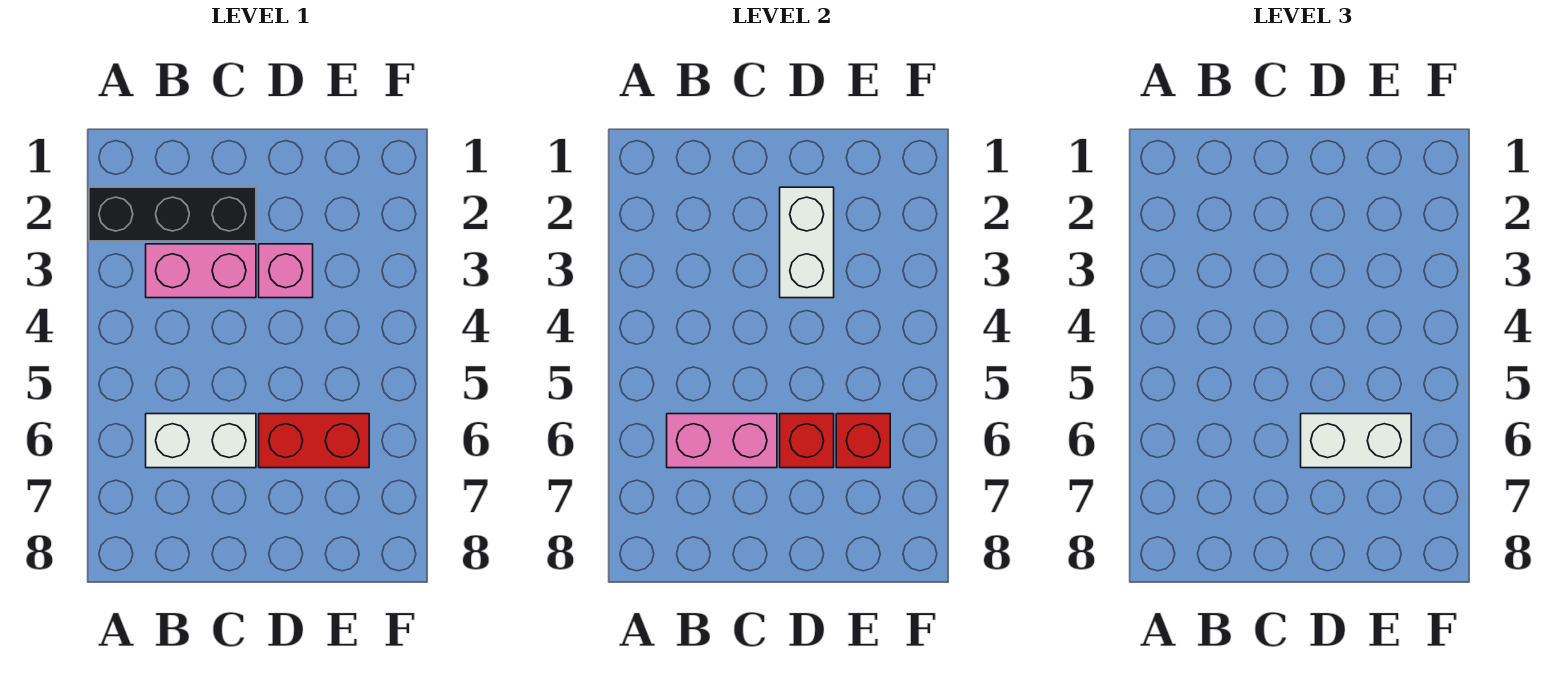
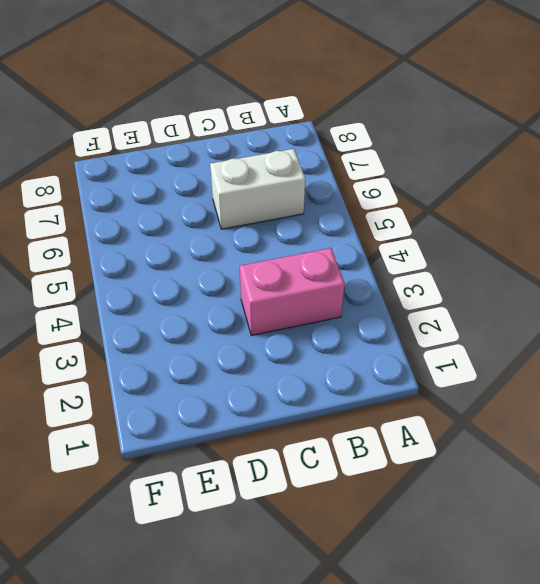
none -> black brick A2:C2 level 1
none -> pink brick D3 level 1

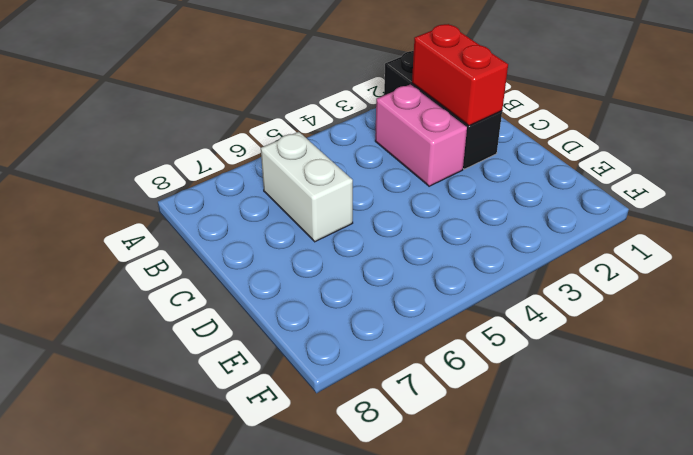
red brick B2:C2 level 2 -> red brick D6:E6 level 1
none -> pink brick D3 level 1
none -> pink brick B6:C6 level 2

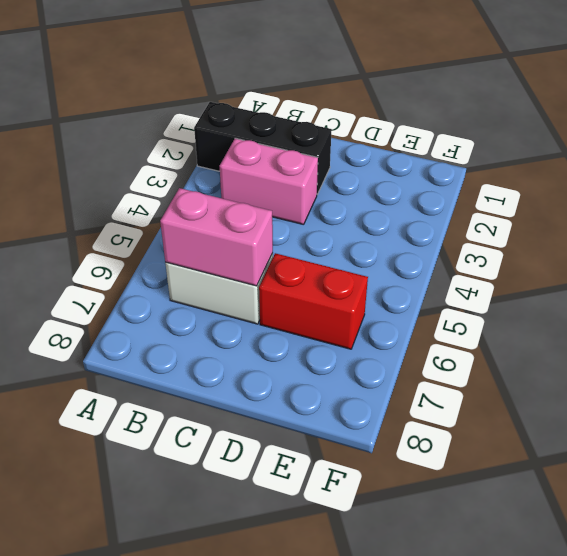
none -> pink brick D3 level 1
none -> white brick D2:D3 level 2

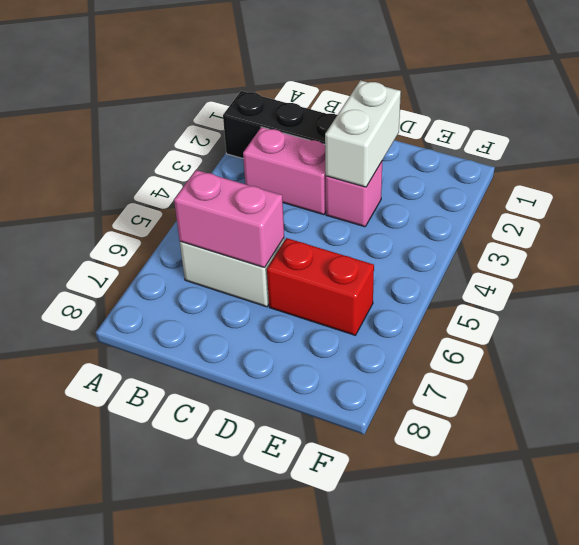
none -> red brick D6 level 2
none -> red brick E6 level 2

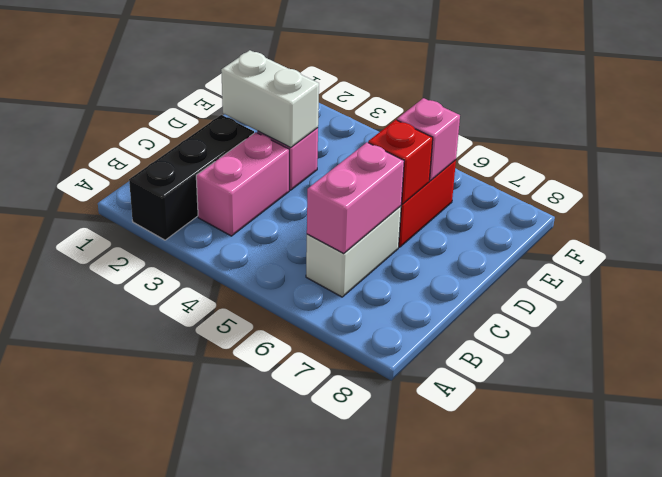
pink brick E6 level 2 -> red brick E6 level 2
none -> white brick D6:E6 level 3

